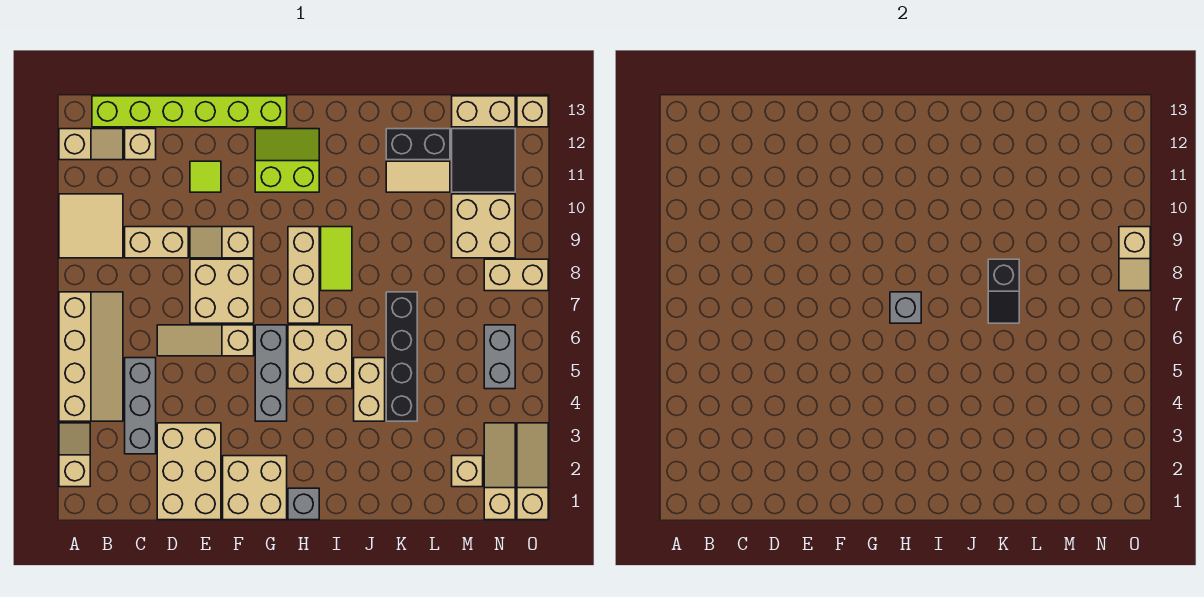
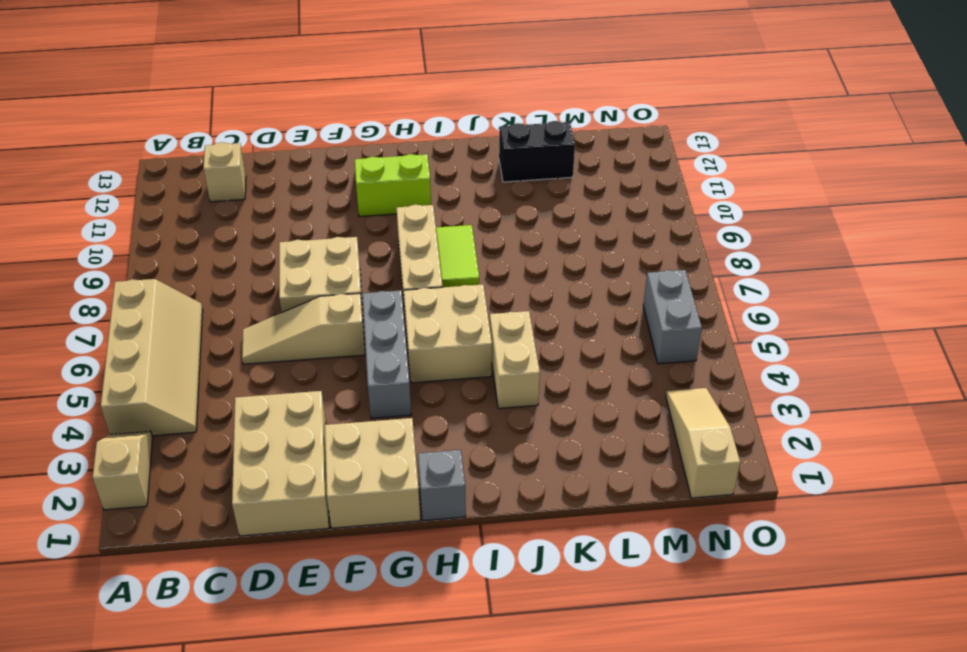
none -> tan tile A9:B10 level 1
none -> tan slope A12:B12 level 1 top A
none -> lime brick B13:G13 level 1
none -> grey brick C3:C5 level 1

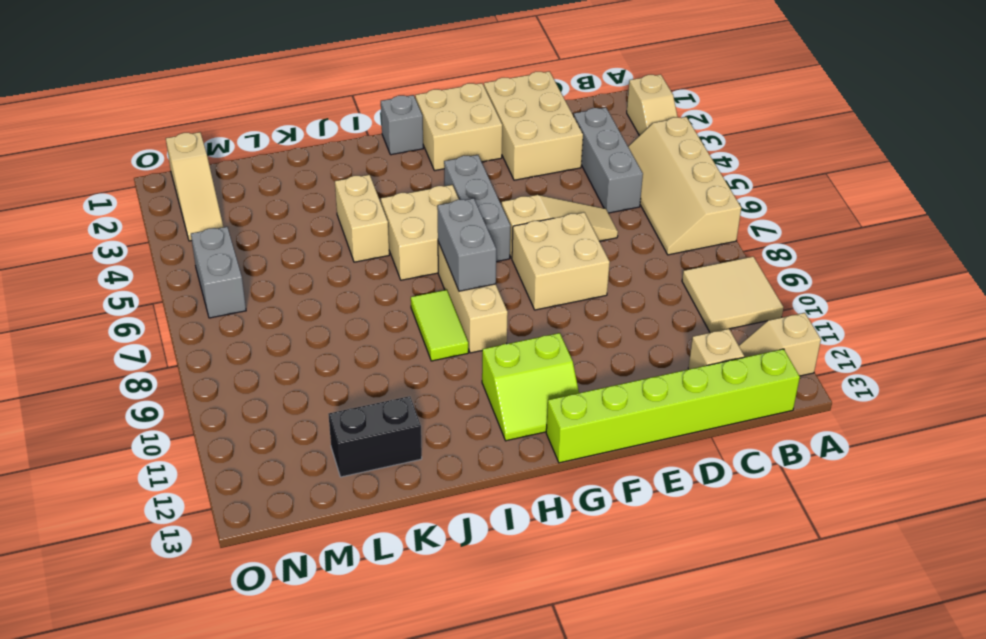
grey brick H7:H8 level 2 -> grey brick H7 level 2
none -> tan brick C9:D9 level 1
none -> tan slope E9:F9 level 1 top F
none -> lime tile E11 level 1
none -> black brick K4:K7 level 1

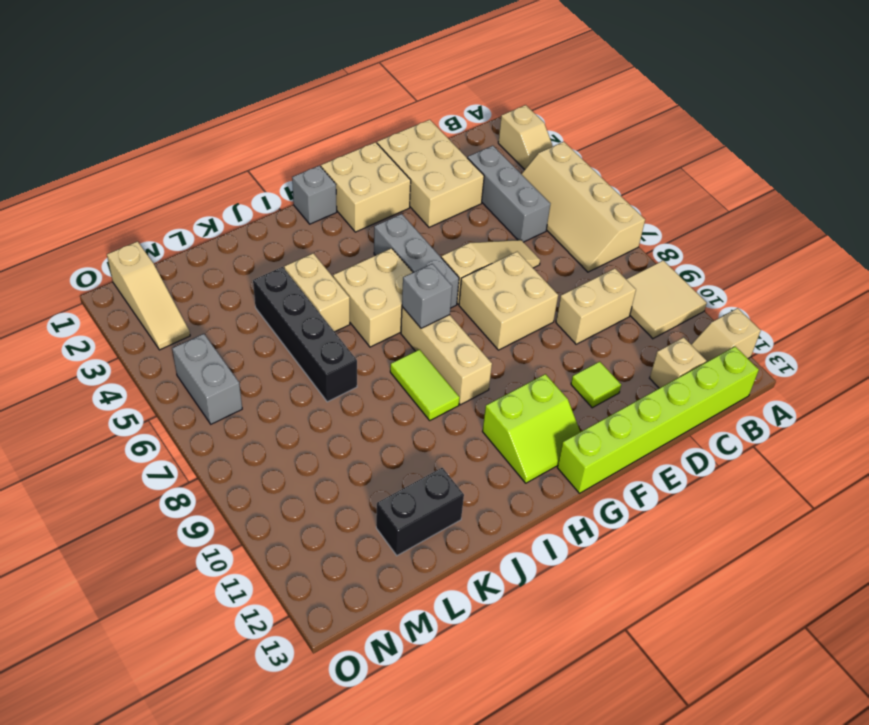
none -> tan slope E9:F9 level 1 top F
none -> tan tile K11:L11 level 1
none -> tan brick M2 level 1
none -> tan brick M9:N10 level 1

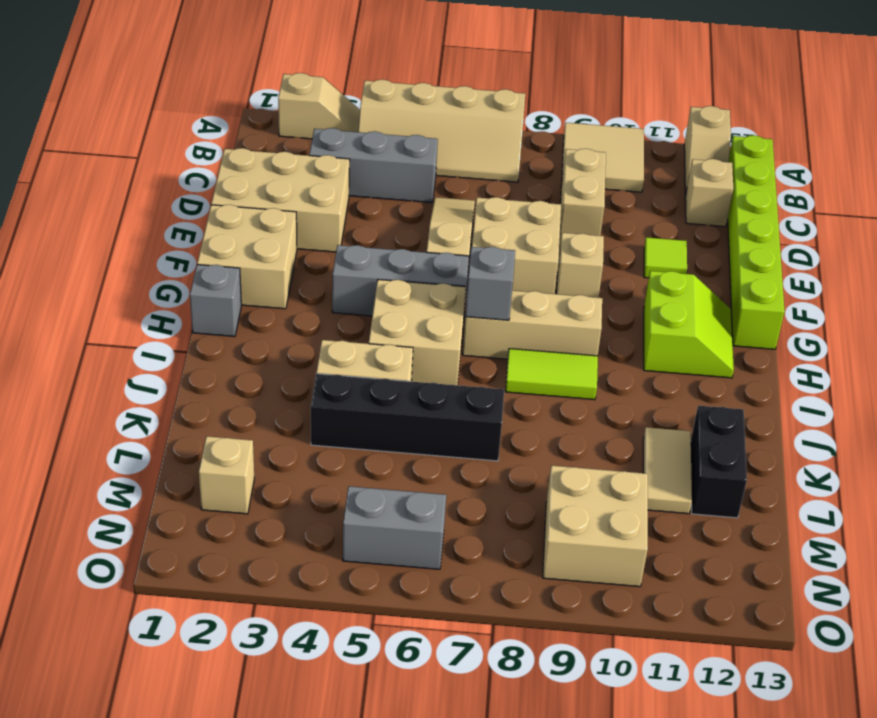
none -> black tile M11:N12 level 1
none -> tan brick M13:N13 level 1
none -> tan slope N1:N3 level 1 top 1
none -> tan brick N8:O8 level 1

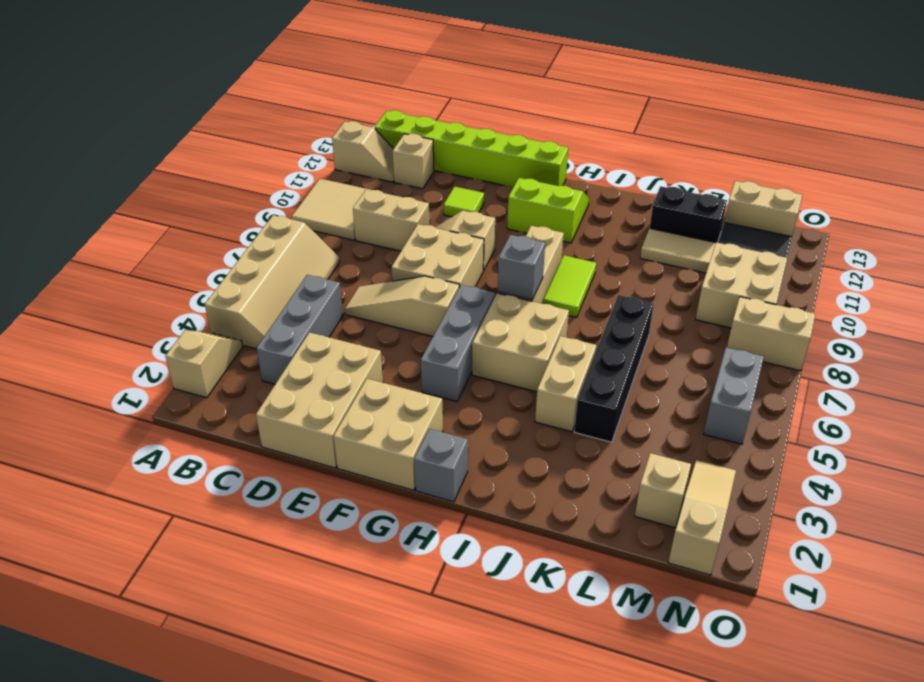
none -> tan slope O1:O3 level 1 top 1
none -> tan brick O13 level 1
none -> black slope K7:K8 level 2 top 8
none -> tan slope O8:O9 level 2 top 9

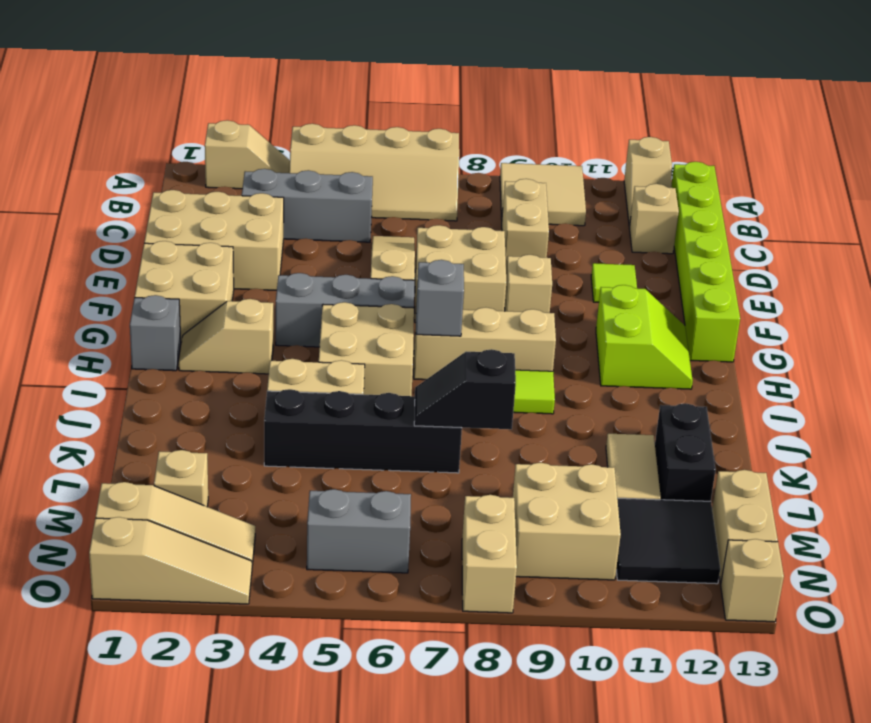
tan slope H2:H3 level 1 top 3 -> tan slope O8:O9 level 2 top 9

